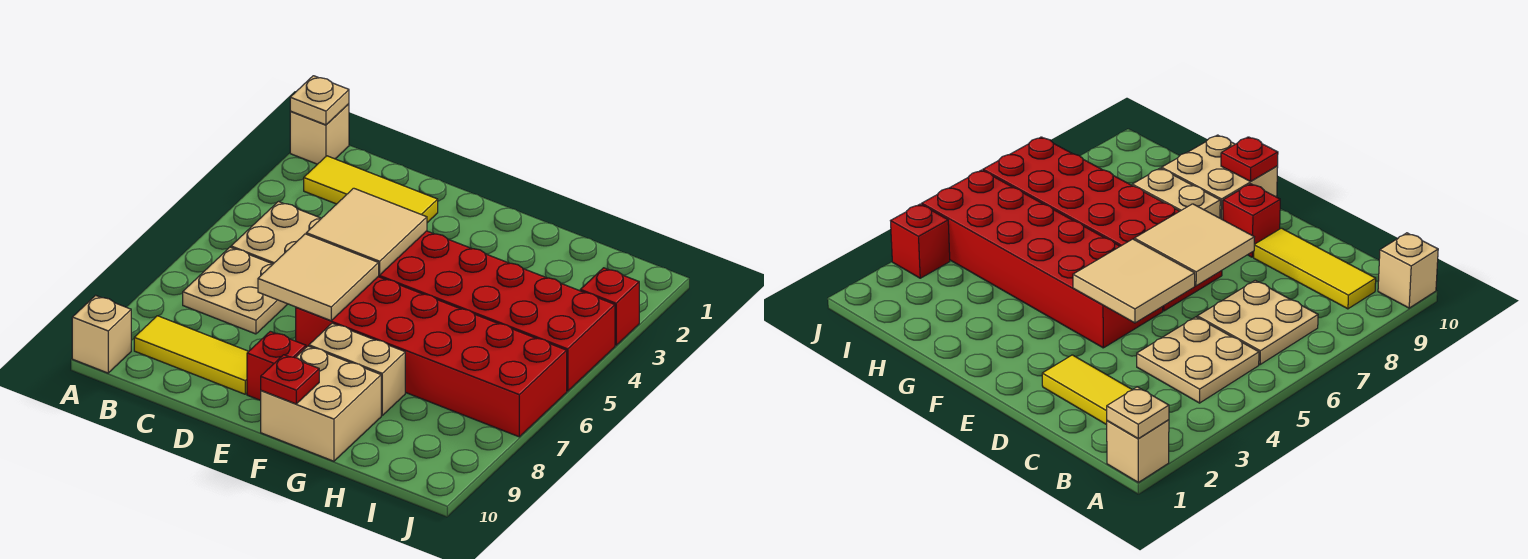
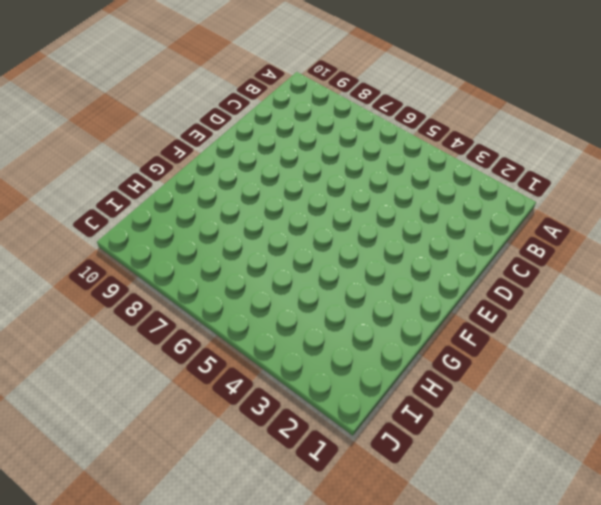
none -> tan brick A1 level 1
none -> tan brick A10 level 1
none -> yellow tile B2:D2 level 1

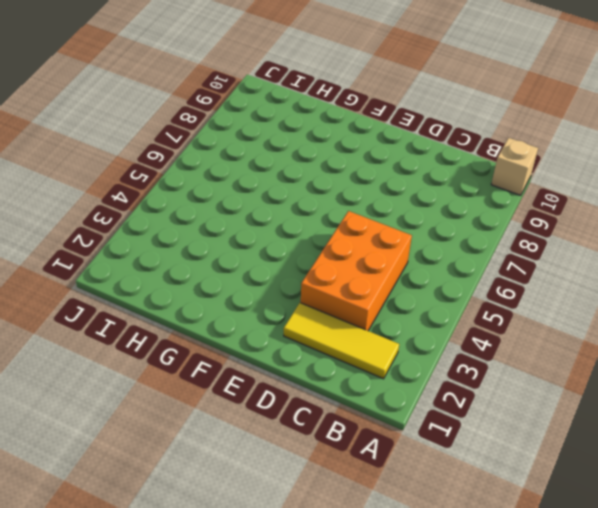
orange brick C3:D5 level 1 -> tan plate B4:C5 level 1
none -> tan brick A1 level 1
none -> tan plate B6:C7 level 1
none -> yellow tile B9:D9 level 1

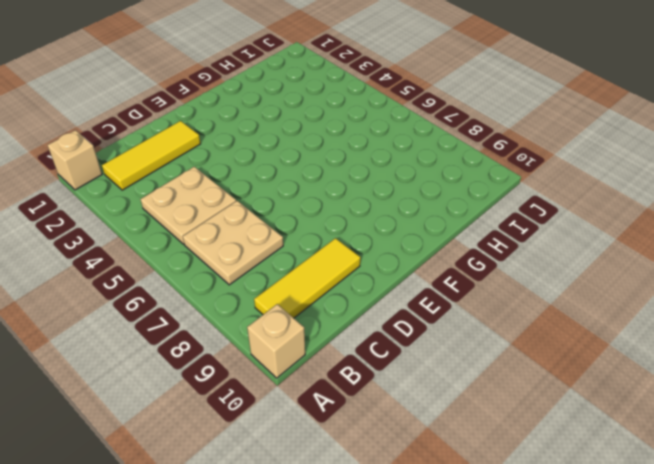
none -> red brick E4:J5 level 1
none -> red brick E6:J7 level 1
none -> red brick E9 level 1

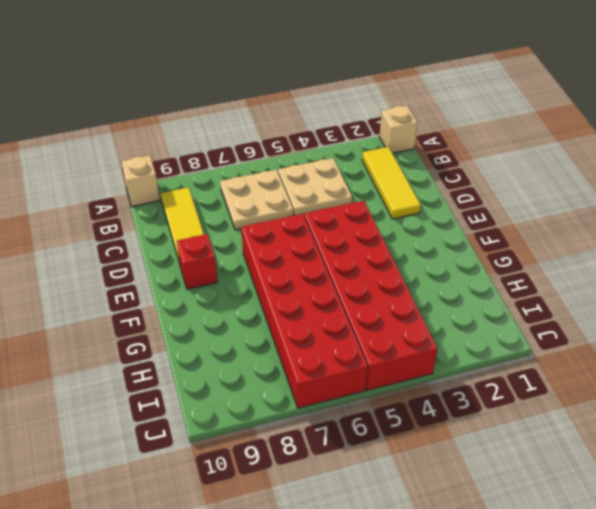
none -> tan brick F8:G8 level 1
none -> tan brick F9:G10 level 1
none -> red brick J3 level 1

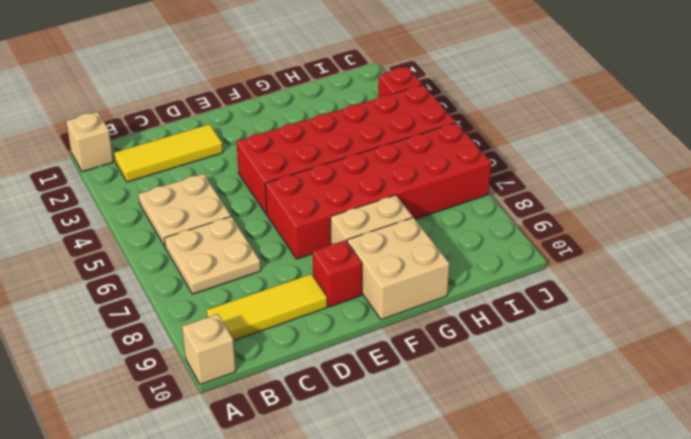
none -> tan plate A1 level 2
none -> tan tile D4:E5 level 2
none -> tan tile D6:E7 level 2

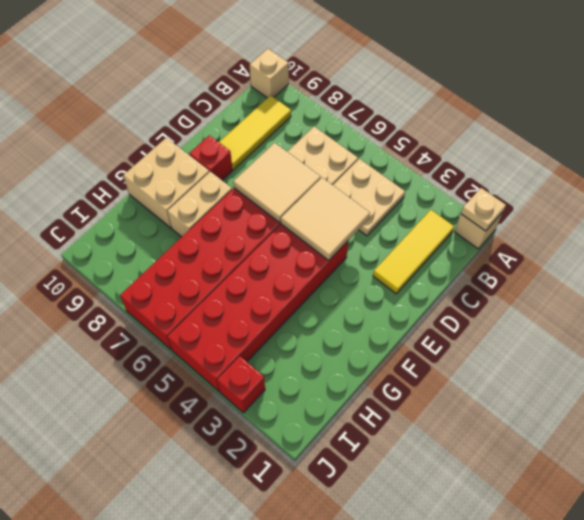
none -> red plate F10 level 2

